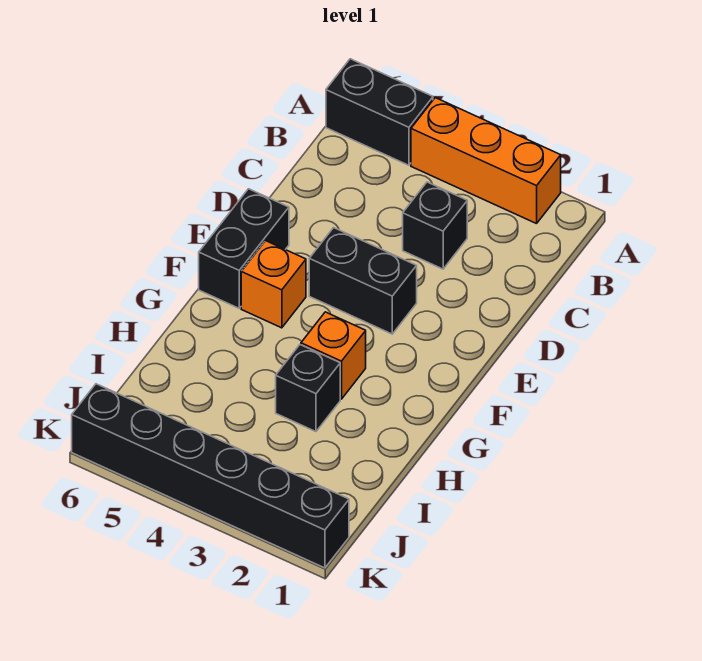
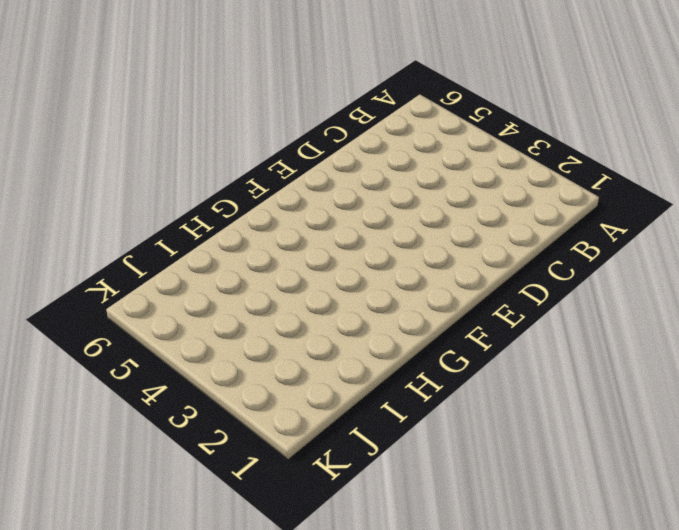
none -> orange brick A2:A4 level 1
none -> black brick A5:A6 level 1

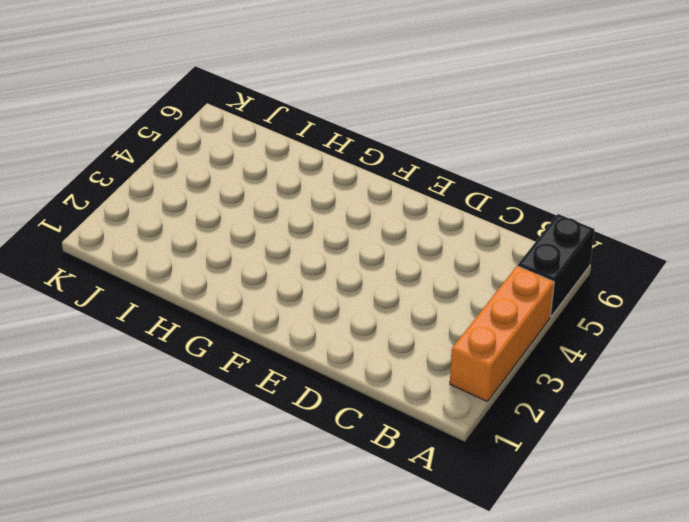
none -> black brick C3 level 1
none -> black brick E3:E4 level 1

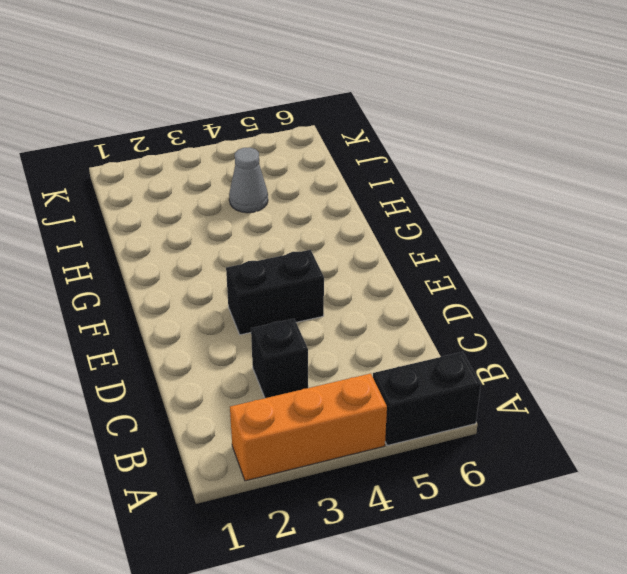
grey cone I4 level 1 -> none
none -> black brick E6:F6 level 1
none -> orange brick F5 level 1

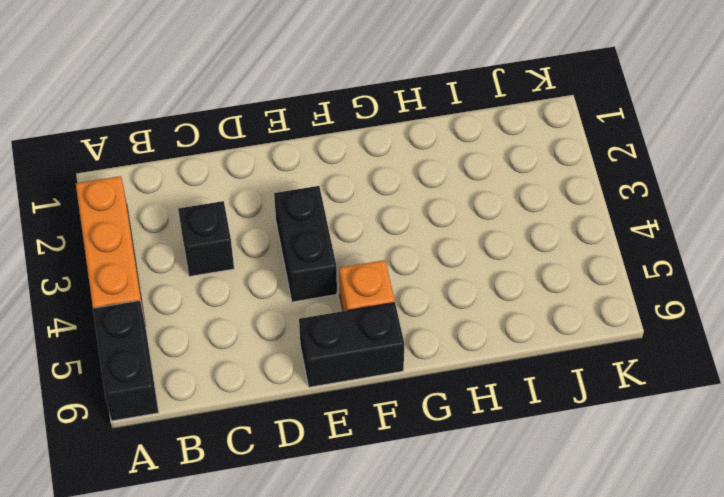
none -> orange brick G3 level 1
none -> black brick H3 level 1

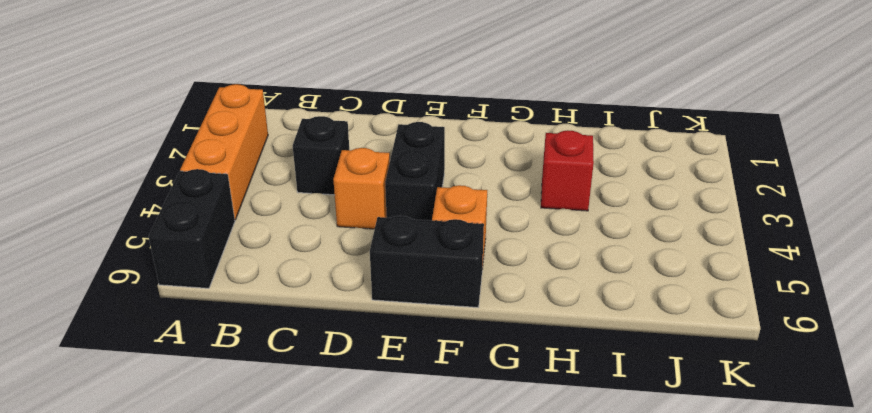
orange brick D4 level 1 -> orange brick G3 level 1
red brick H3 level 1 -> black brick H3 level 1
none -> black brick K1:K6 level 1

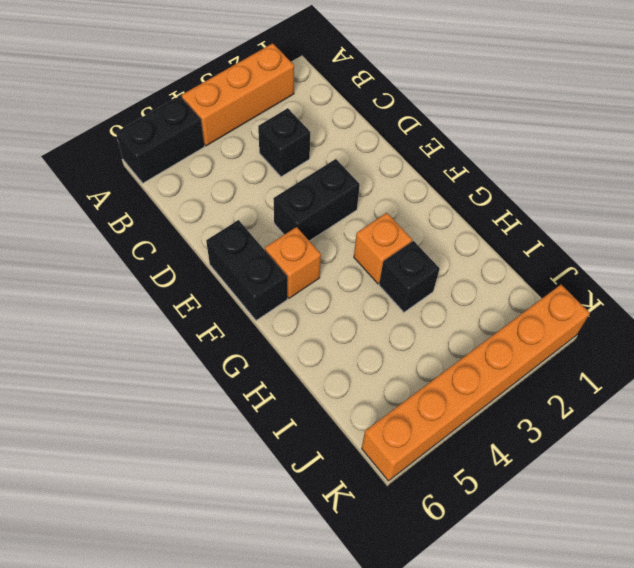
orange brick K1:K6 level 1 -> black brick K1:K6 level 1

